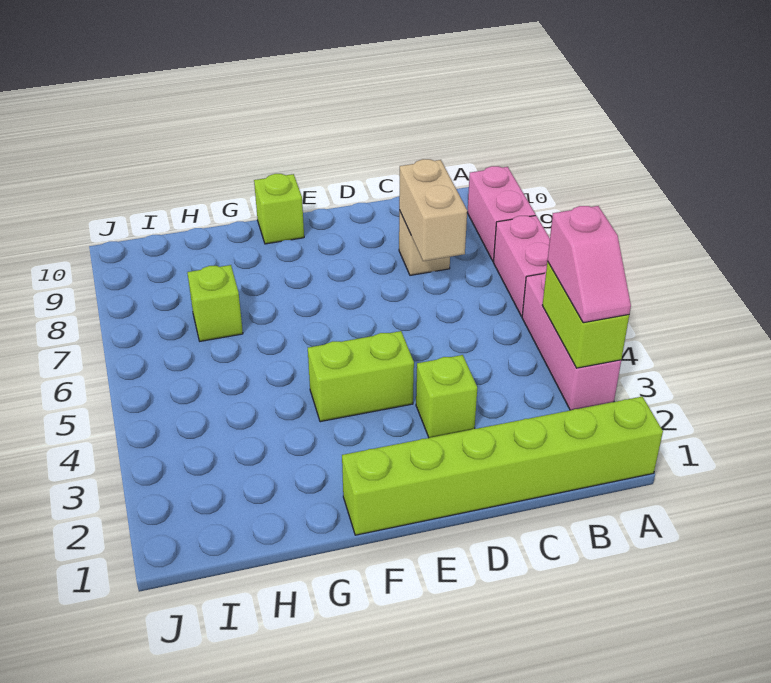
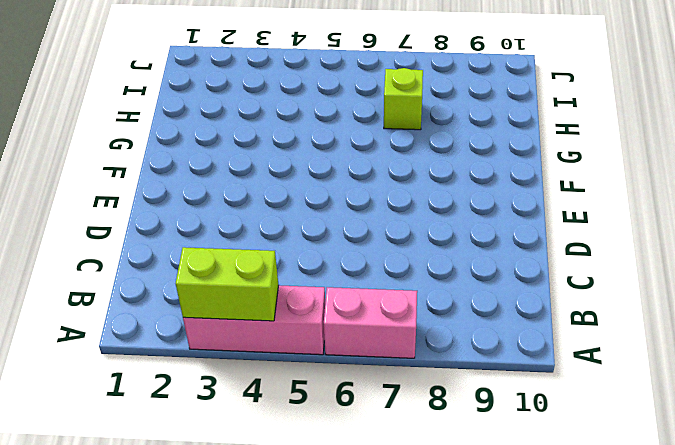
none -> lime brick A1:F1 level 1
none -> pink brick A8:A9 level 1
none -> tan brick C8 level 1

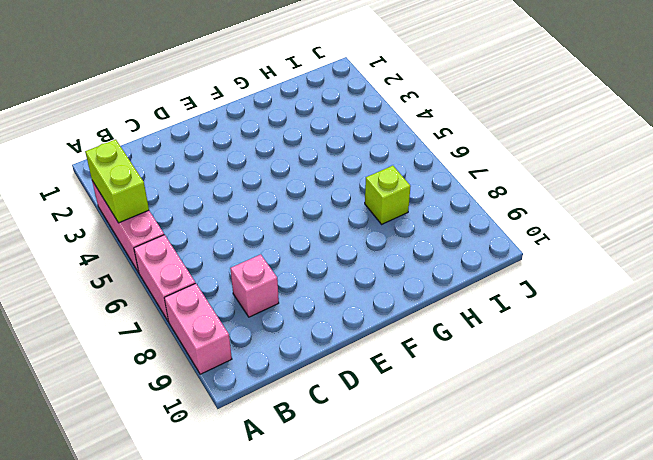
pink brick C8 level 1 -> tan brick C8 level 1
none -> lime brick A1:F1 level 1
none -> lime brick D3 level 1
none -> lime brick E4:F4 level 1

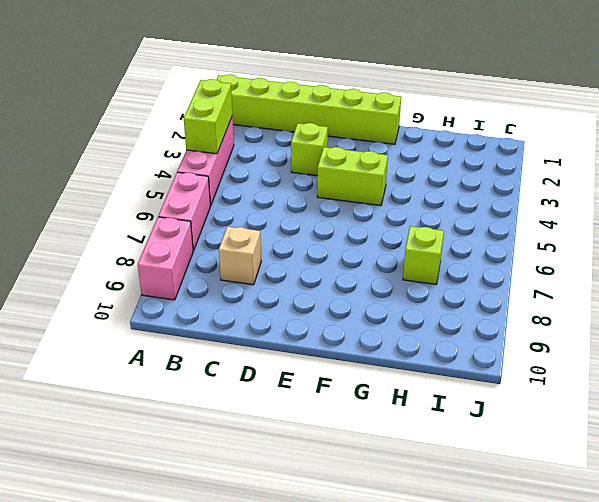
none -> lime brick F10 level 1
none -> tan brick C7:C8 level 2
none -> pink slope A3:A4 level 3 top 4

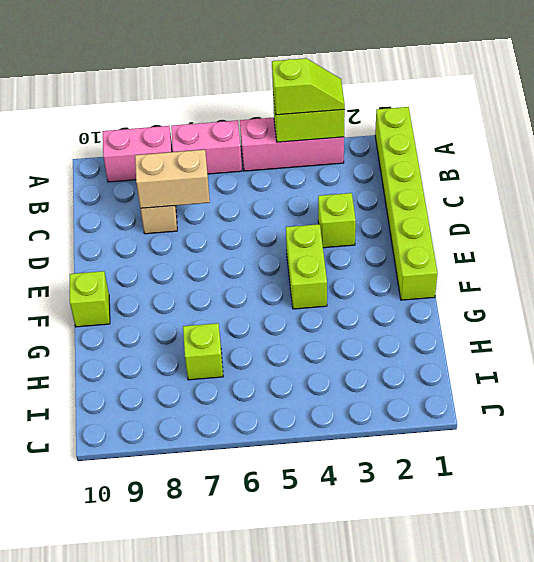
lime slope A3:A4 level 3 top 4 -> pink slope A3:A4 level 3 top 4

